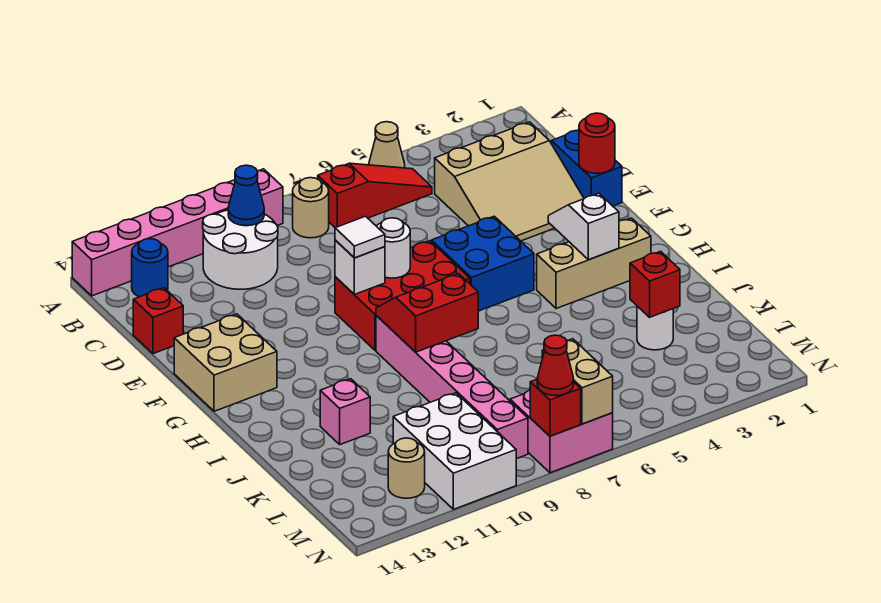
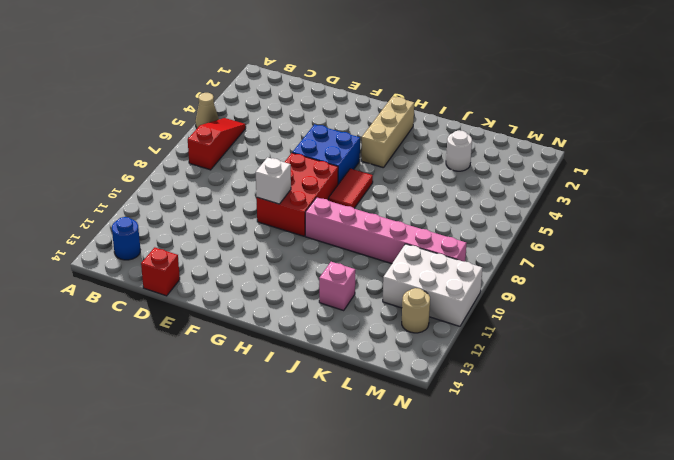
red tile H6:H7 level 1 -> none
none -> pink brick A9:A14 level 1
none -> tan round brick B8 level 1
none -> white round brick B10:C11 level 1
none -> tan slope C2:E4 level 1 top C

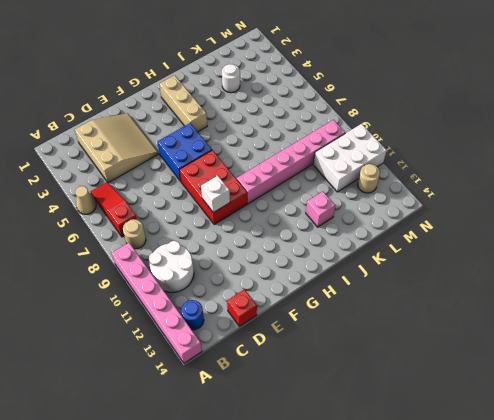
none -> blue brick D1:E1 level 1
none -> tan brick F13:G14 level 1
none -> pink brick M7:N8 level 1
none -> blue cone B10 level 2

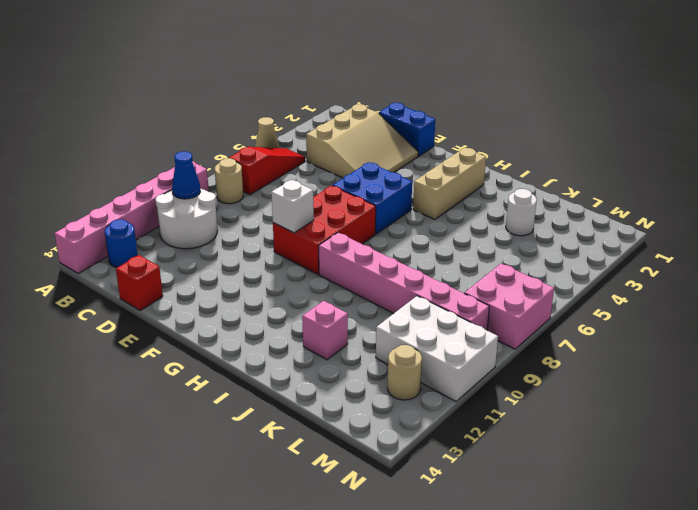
none -> tan brick F13:G14 level 1
none -> red round brick E1 level 2
none -> white round brick F8 level 2
none -> white slope G3:H3 level 2 top H

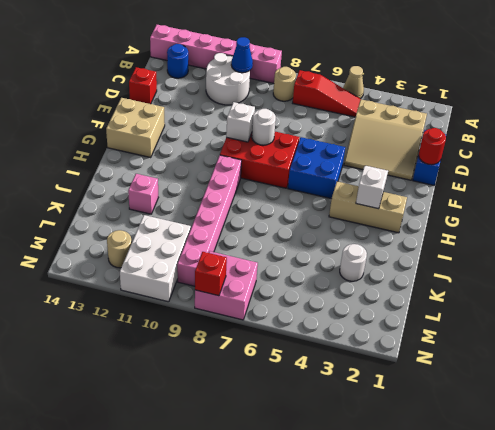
none -> red slope H8:I9 level 2 top I
none -> red brick K3 level 2
none -> tan brick M7:N7 level 2
none -> white tile F9 level 3

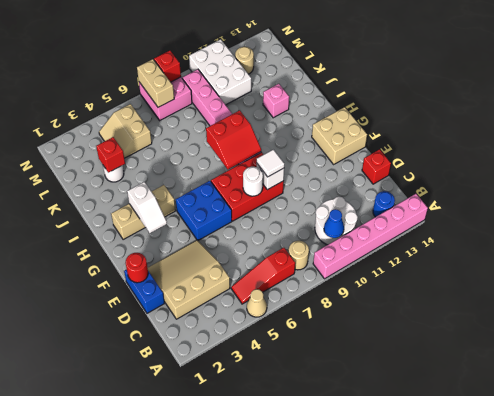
tan slope L4:M5 level 1 top 5 -> none
none -> red cone N8 level 3

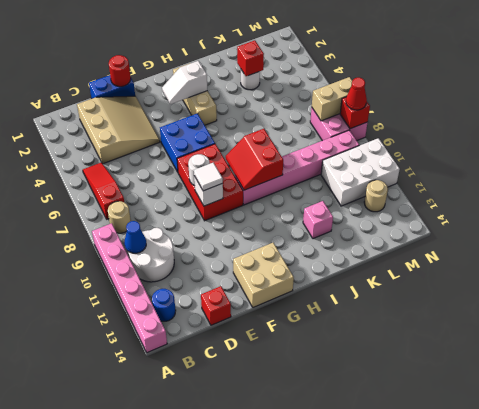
none -> tan cone A5 level 1

